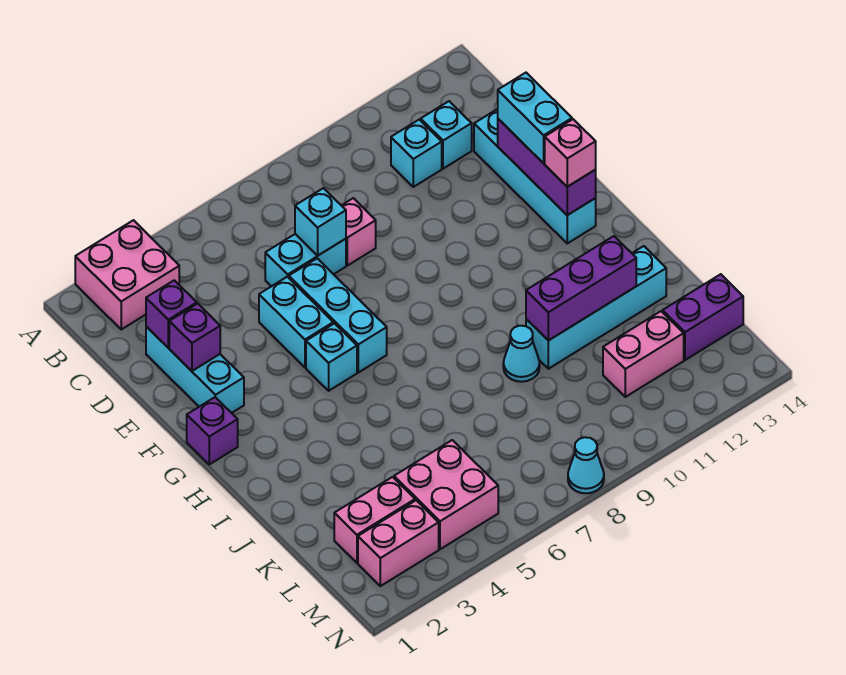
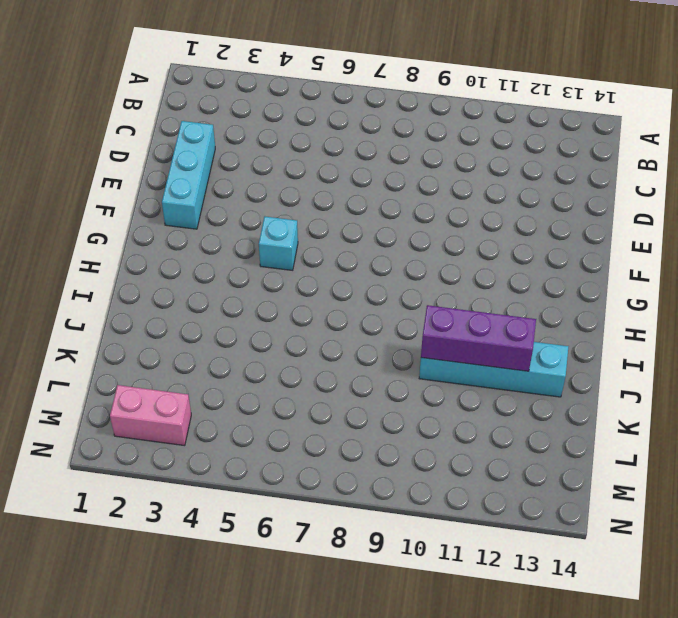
none -> pink brick A2:B3 level 1
none -> cyan brick C11 level 1
none -> cyan brick C12 level 1

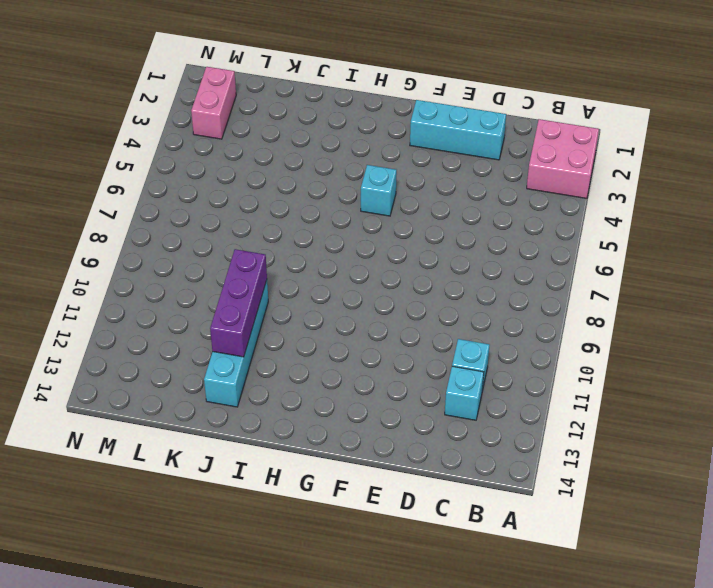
none -> cyan brick D6:D7 level 1
none -> pink brick D8 level 1
none -> cyan brick D13:G13 level 1

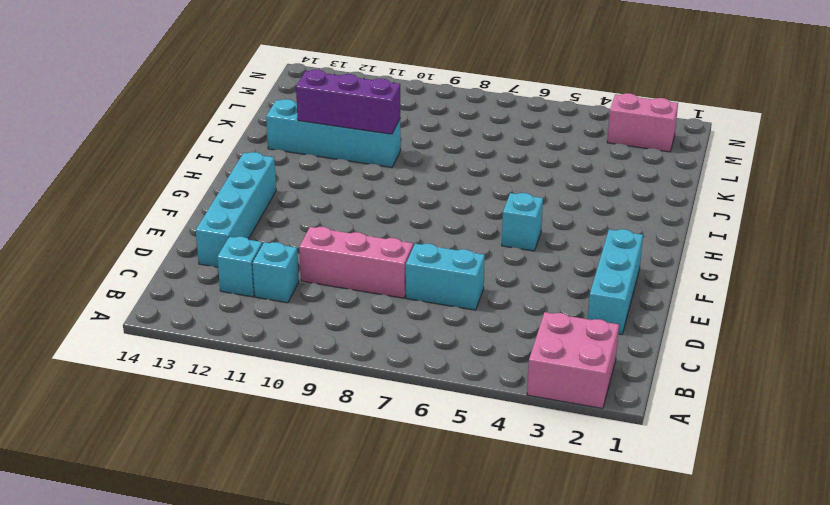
pink brick D8:D10 level 1 -> pink brick D8 level 1
none -> cyan brick E5:F5 level 1
none -> cyan brick E6:G6 level 1
none -> purple brick G1 level 1

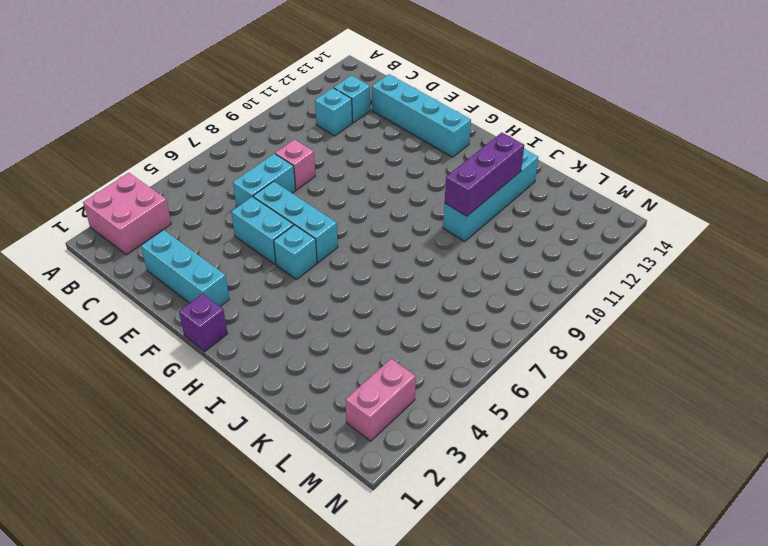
none -> cyan cone J9 level 1
none -> pink brick L2:L3 level 1
none -> pink brick L4:M5 level 1

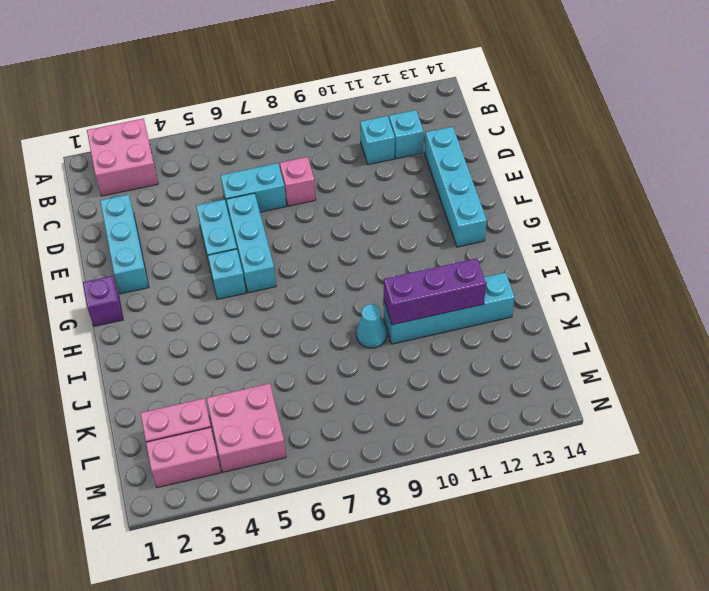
none -> pink brick L11:L12 level 1
none -> purple brick L13:L14 level 1
none -> cyan cone N8 level 1

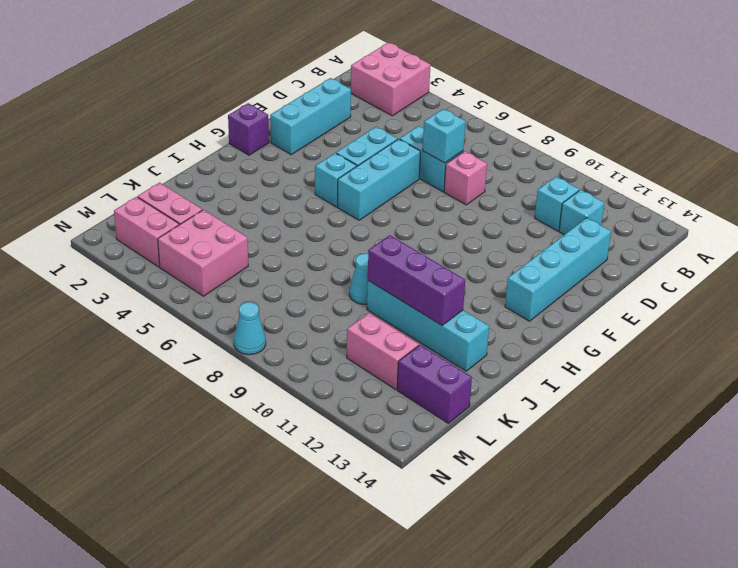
none -> purple brick D2 level 2
none -> purple brick E2 level 2
none -> purple brick E13:G13 level 2

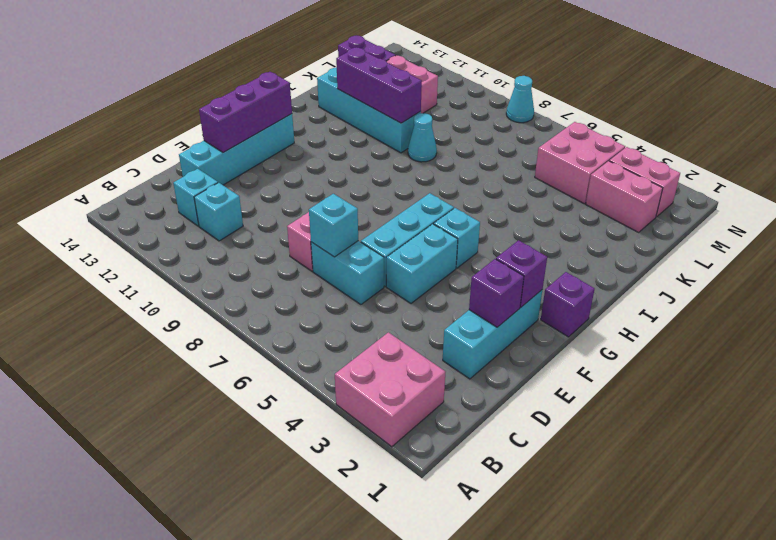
purple brick F2 level 2 -> purple brick D2 level 2
none -> cyan brick E13:F13 level 3
none -> pink brick G13 level 3

